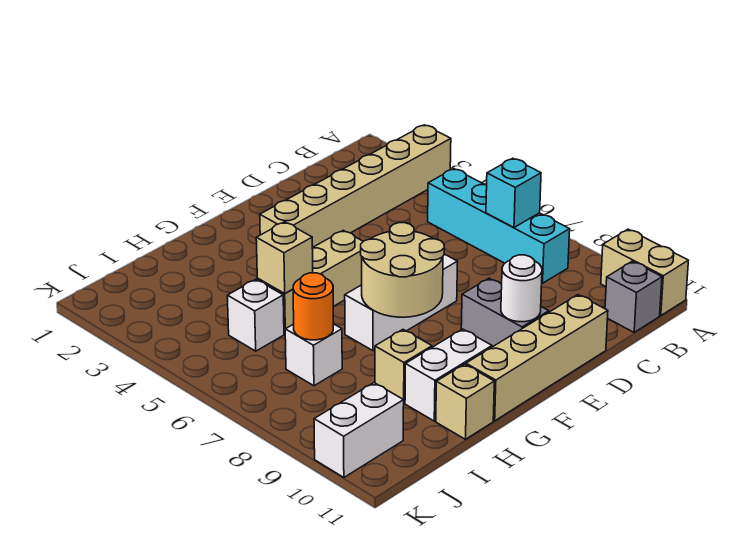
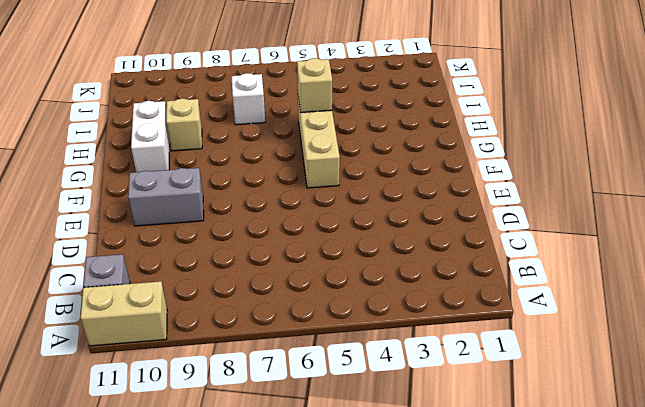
none -> tan brick A3:F3 level 1
none -> cyan brick B5:B8 level 1
none -> tan brick D11:G11 level 1

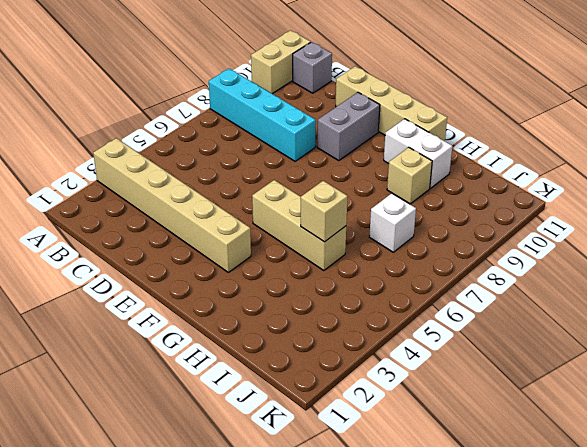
cyan brick A8:D8 level 1 -> cyan brick B5:B8 level 1
none -> white brick E7:G7 level 1
none -> tan brick H11 level 1
none -> white brick I5 level 1

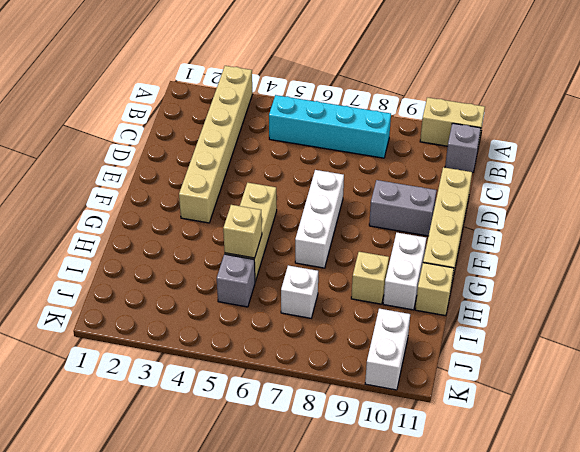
grey brick I5 level 1 -> white brick I5 level 1
none -> cyan brick B7 level 2
none -> white round brick E10 level 2
none -> tan round brick F7:G8 level 2

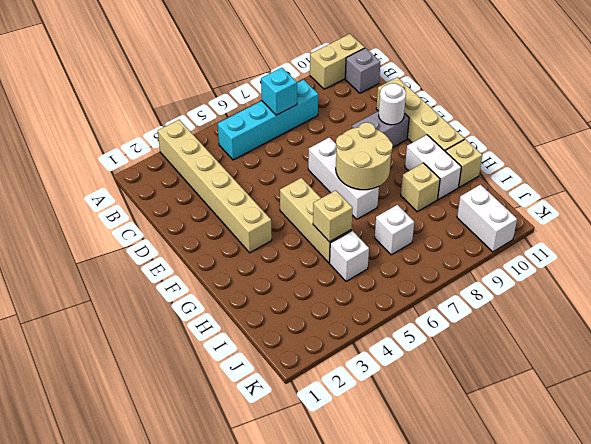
none -> orange round brick I7 level 2

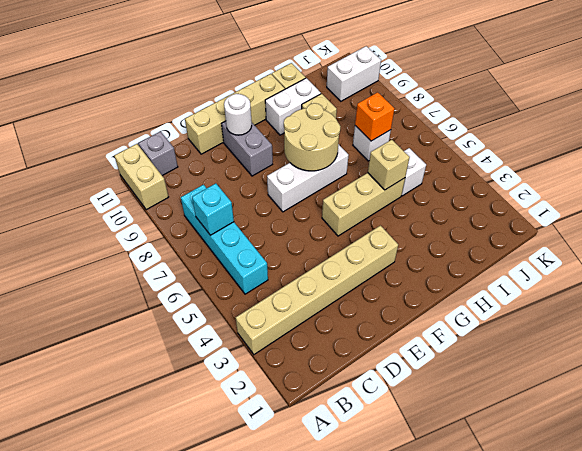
orange brick I7 level 2 -> orange round brick I7 level 2

